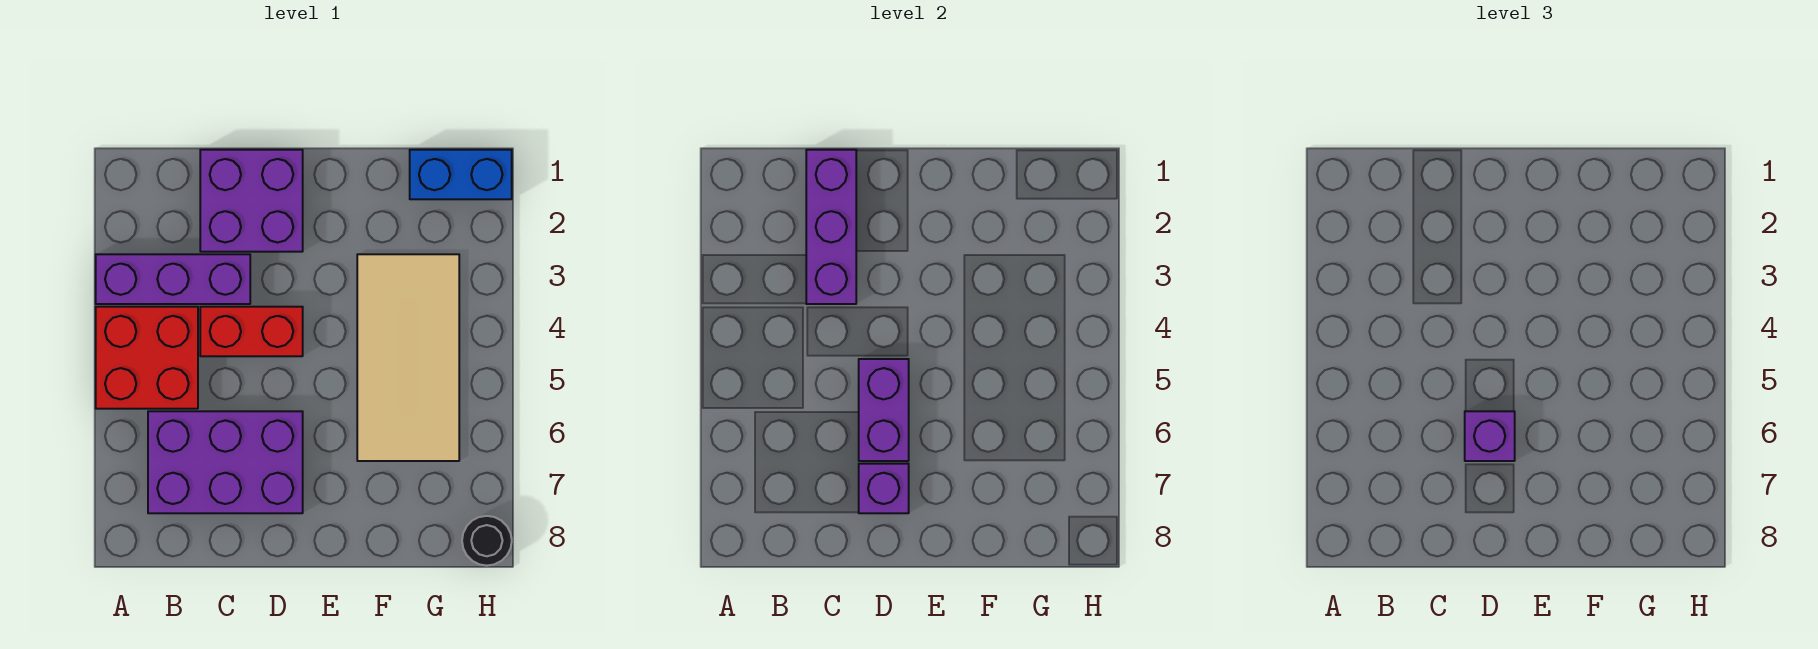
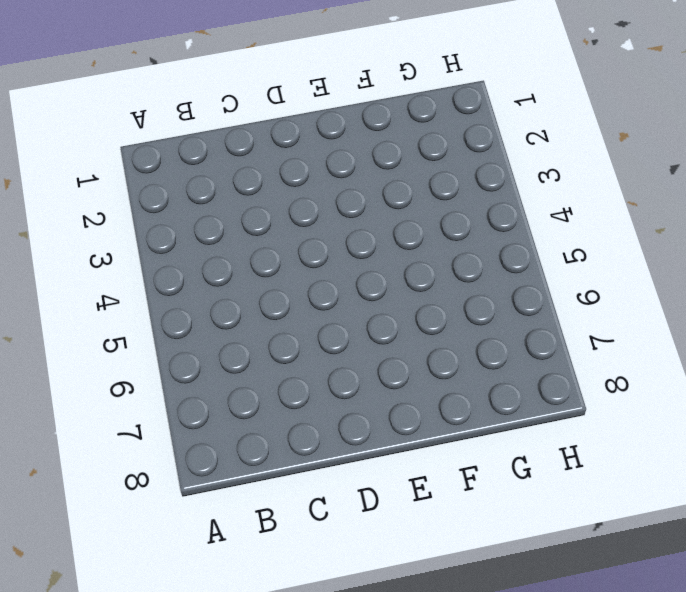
none -> purple brick A3:C3 level 1
none -> red brick A4:B5 level 1
none -> purple brick B6:D7 level 1

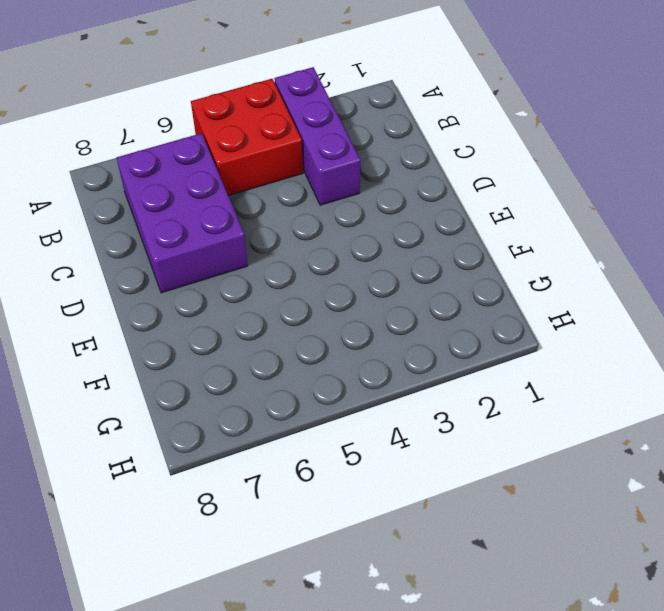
none -> purple brick C1:D2 level 1
none -> red brick C4:D4 level 1
none -> tan tile F3:G6 level 1

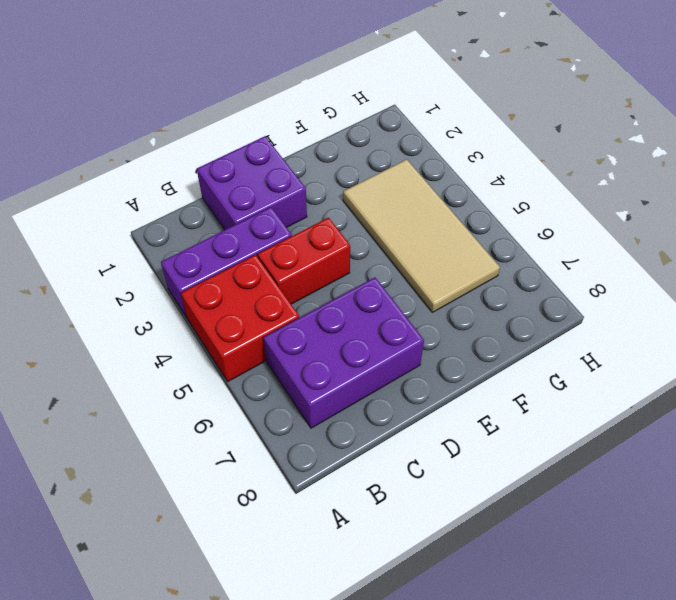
none -> blue brick G1:H1 level 1
none -> black round brick H8 level 1
none -> purple brick C1:C3 level 2

